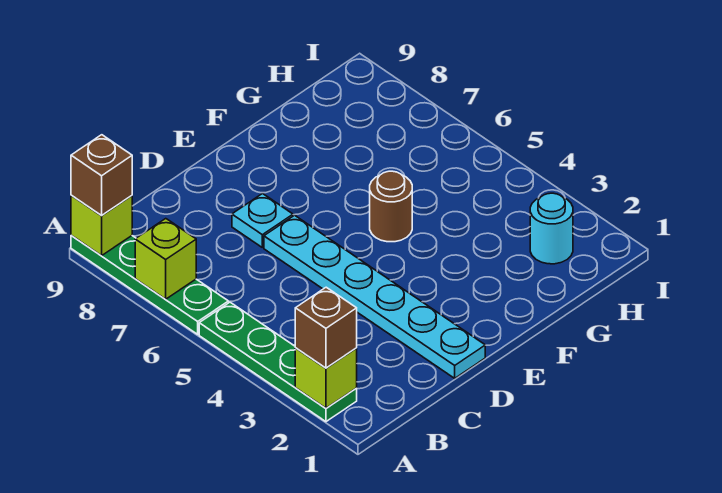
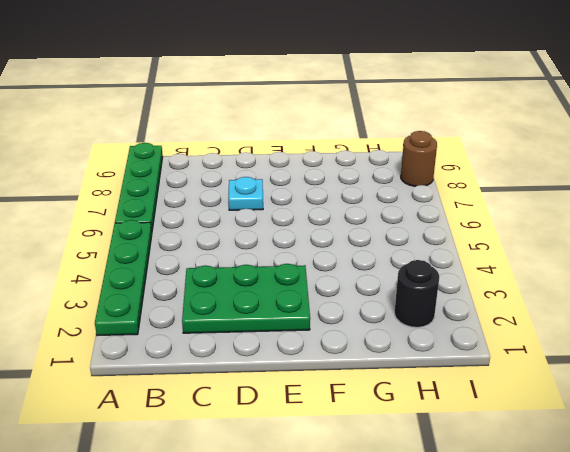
green plate C2:E3 level 1 -> cyan plate D1:D6 level 1
black round brick H2 level 1 -> cyan round brick H2 level 1
brown round brick I8 level 1 -> brown round brick F5 level 1
none -> lime brick A2 level 2
none -> lime brick A7 level 2

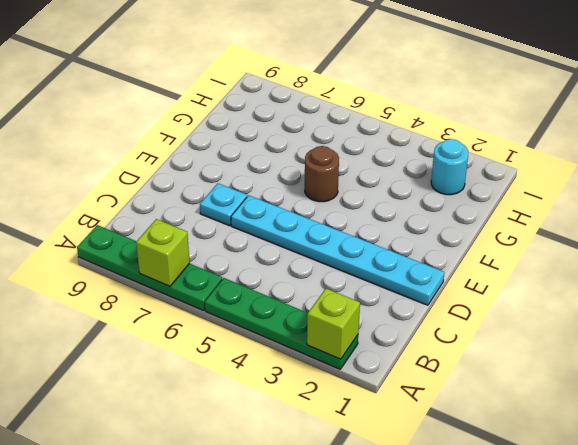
none -> lime brick A9 level 2
none -> brown brick A2 level 3

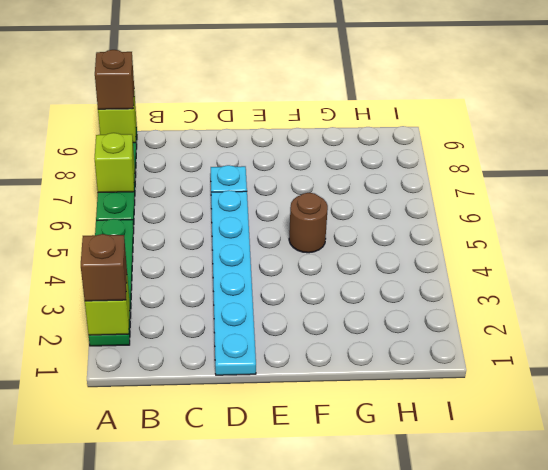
none -> cyan round brick H2 level 1

